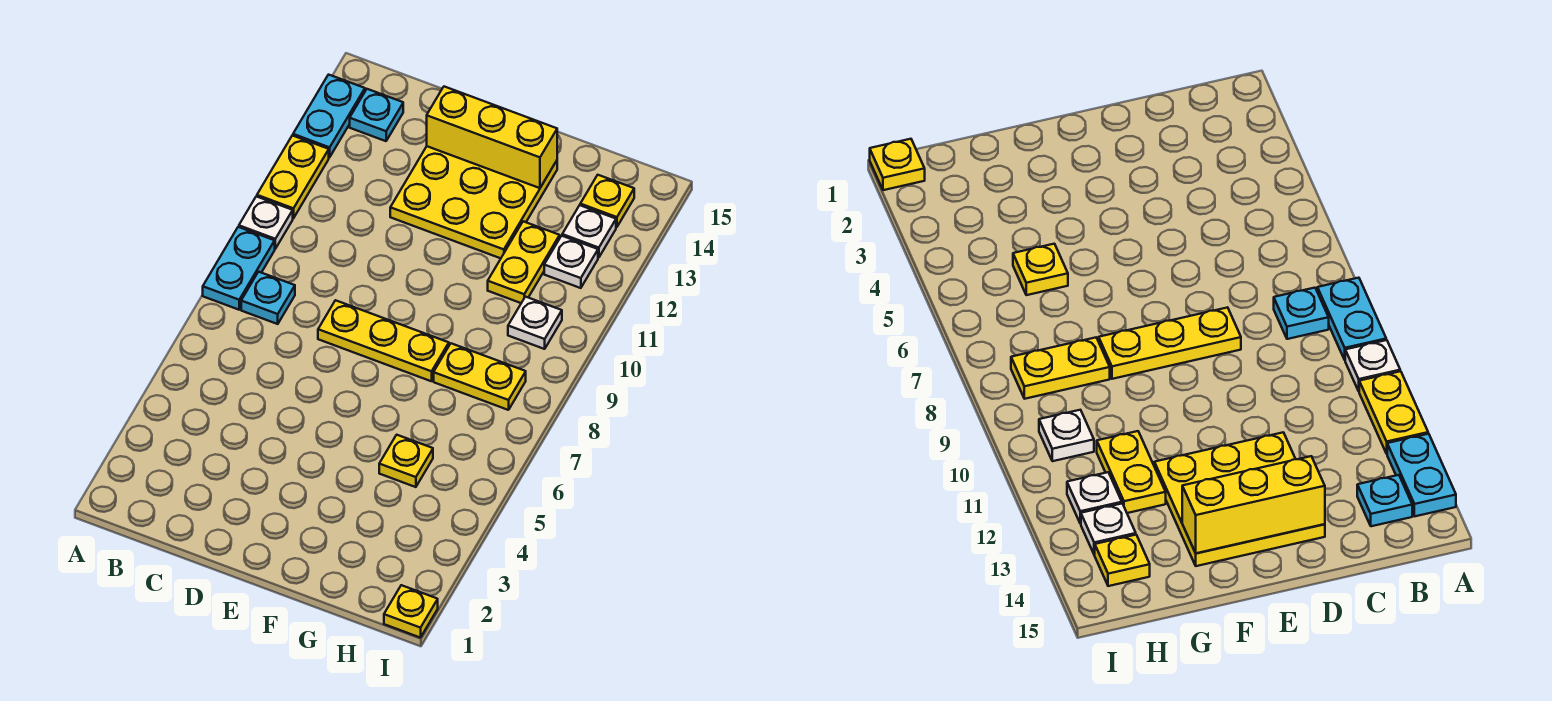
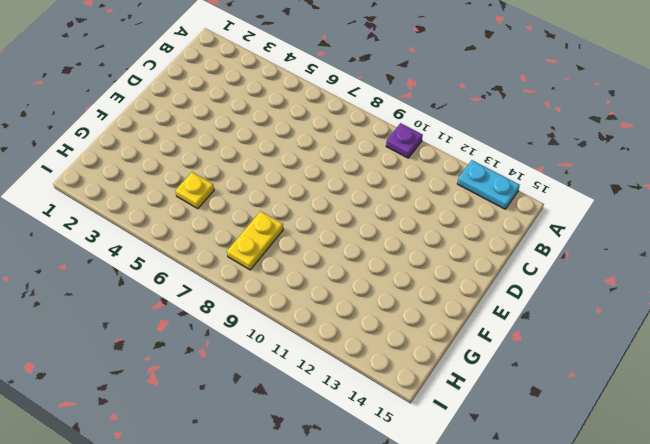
purple plate A10 level 1 -> white plate A10 level 1
none -> cyan plate A8:A9 level 1
none -> yellow plate A11:A12 level 1
none -> cyan plate B8 level 1

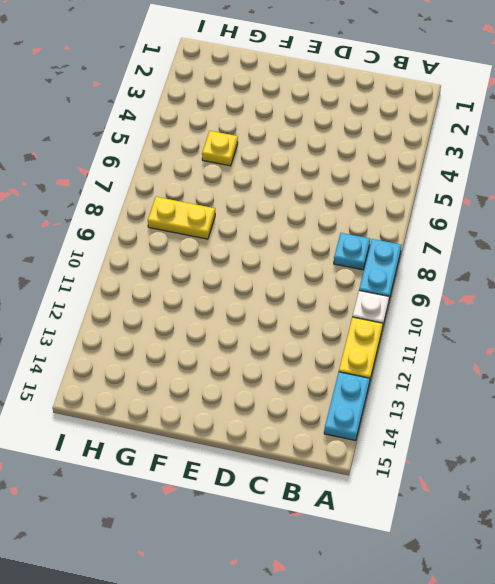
none -> cyan plate B14 level 1
none -> yellow plate D8:F8 level 1
none -> yellow plate D12:F14 level 1

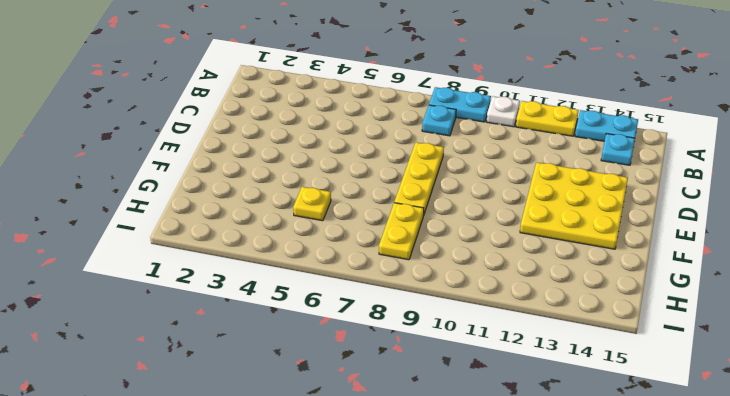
none -> yellow plate G11:G12 level 1
none -> white plate H10 level 1
none -> white plate H12 level 1

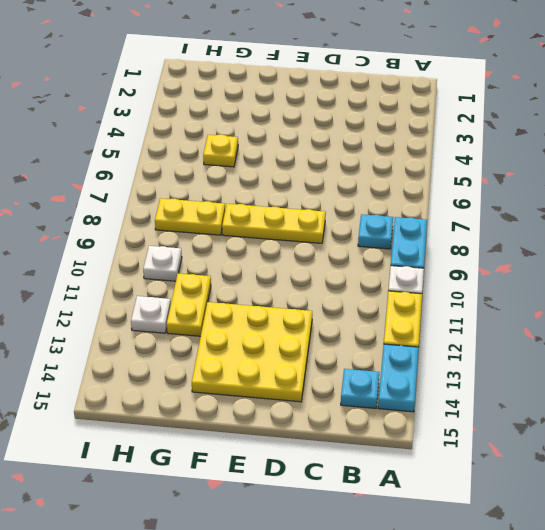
none -> white plate H13 level 1
none -> yellow plate H14 level 1
none -> yellow plate I1 level 1

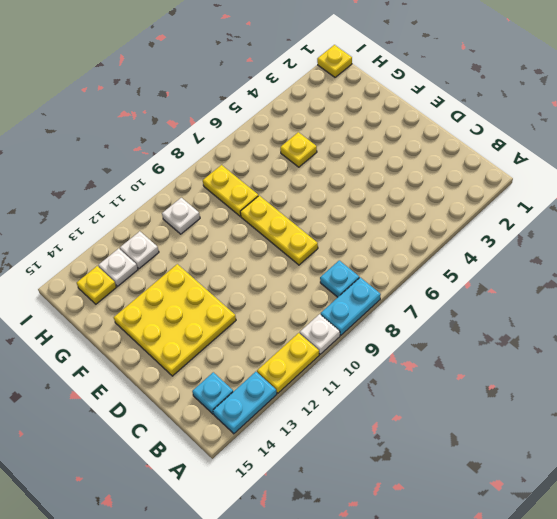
none -> yellow plate G11:G12 level 1
none -> yellow brick D14:F14 level 2

